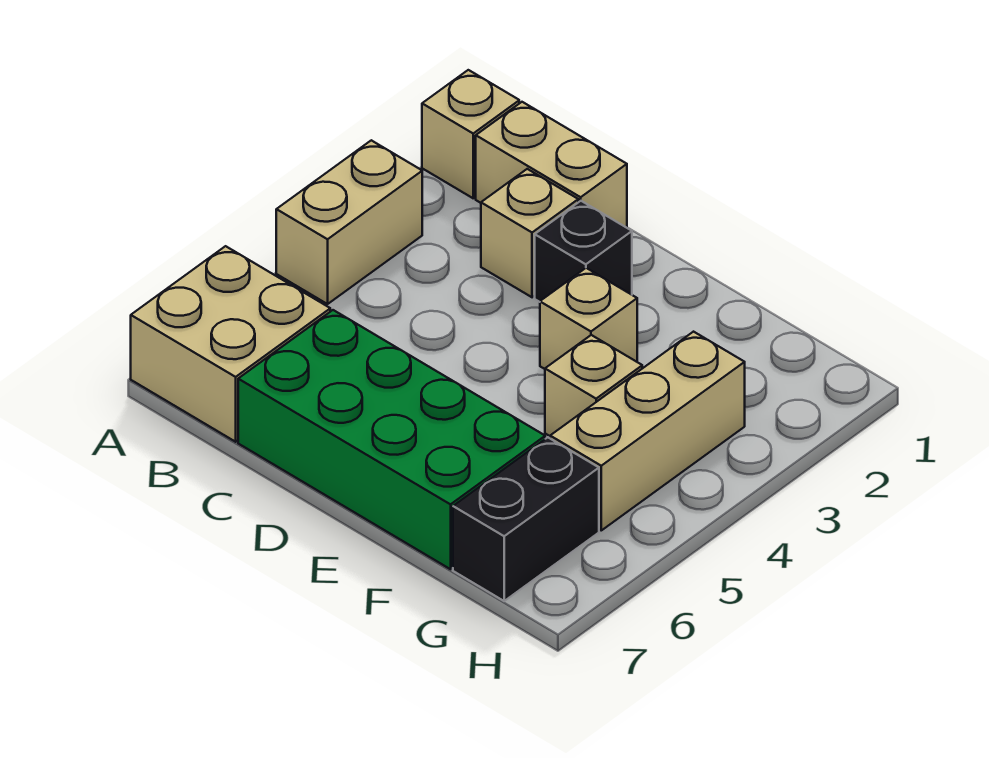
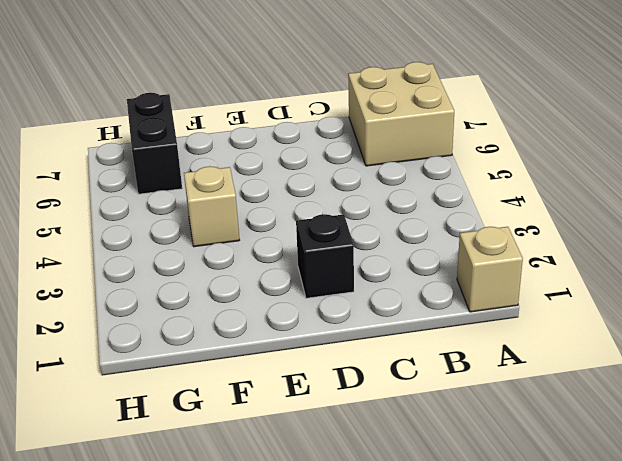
none -> tan brick A3:A4 level 1
none -> tan brick B1:C1 level 1

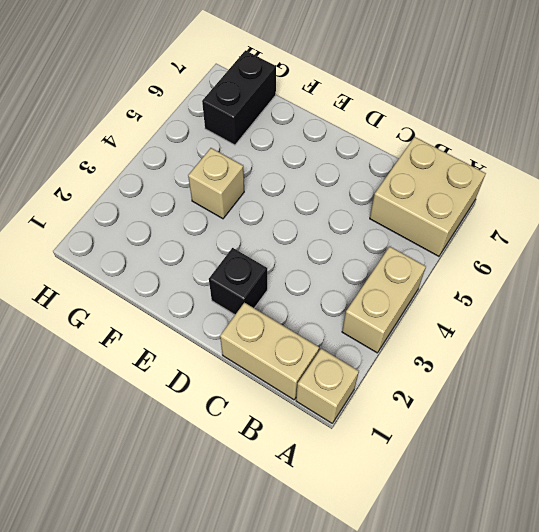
none -> tan brick C2 level 1
none -> green brick C6:F7 level 1

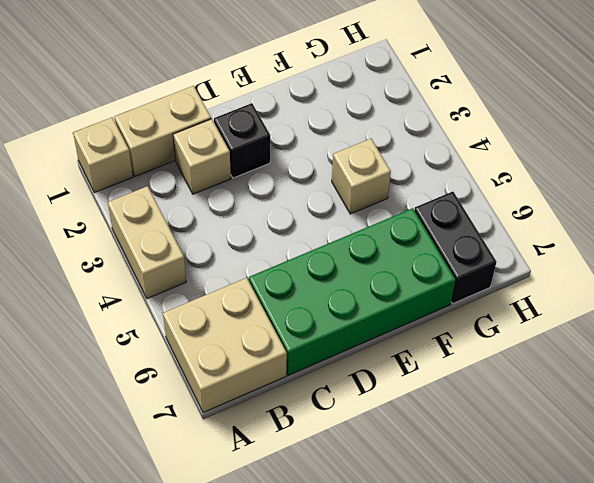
none -> tan brick E3 level 1
none -> tan brick G3:G5 level 1

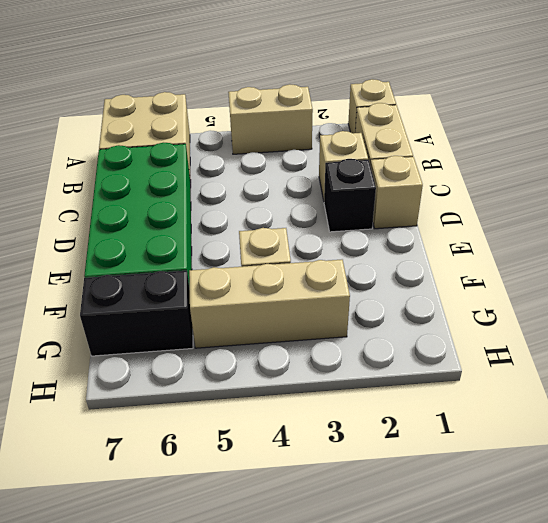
tan brick D1 level 1 -> tan brick E3 level 1

